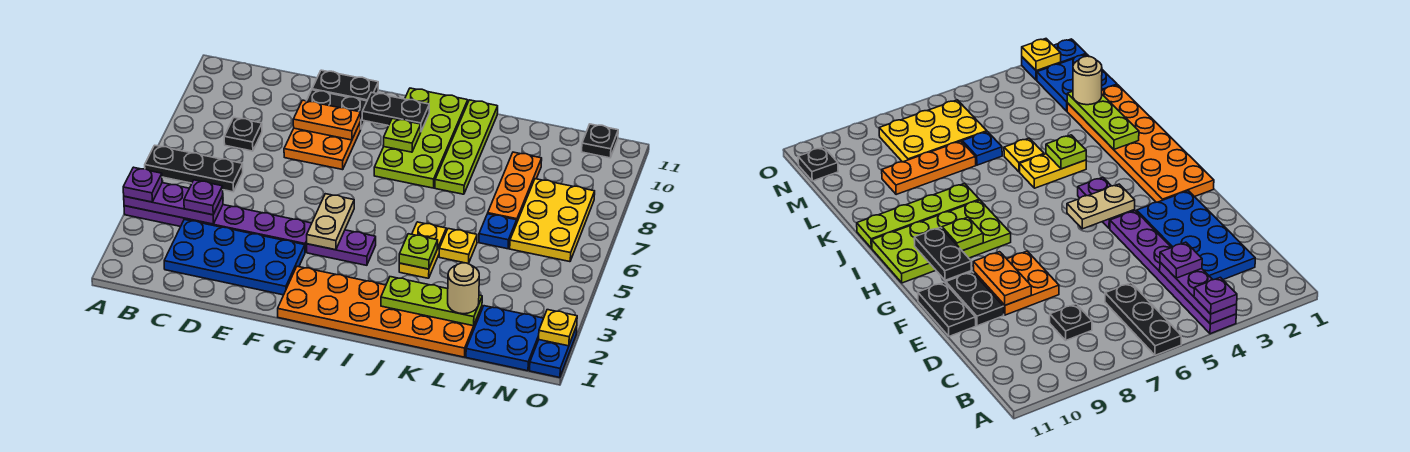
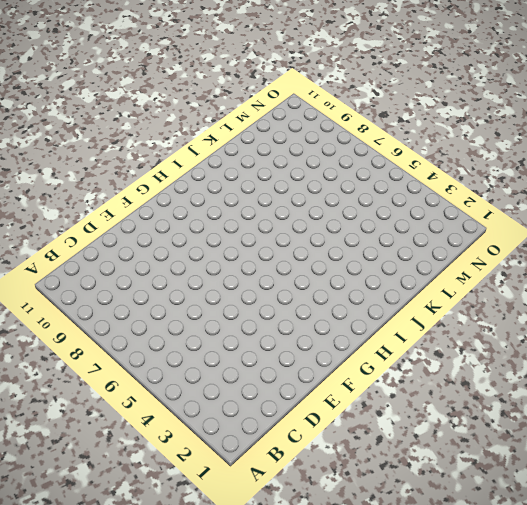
none -> purple plate A4:F4 level 1
none -> black plate A6:C6 level 1
none -> blue plate C2:F3 level 1
none -> black plate C8 level 1

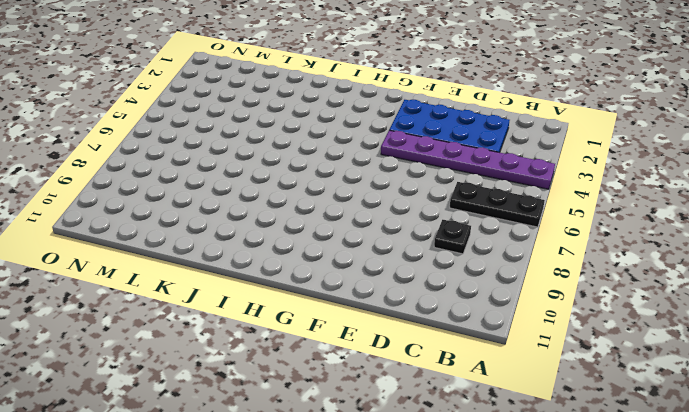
none -> orange plate E8:F9 level 1
none -> black plate E10:F10 level 1
none -> black plate E11:F11 level 1
none -> orange plate G1:L2 level 1

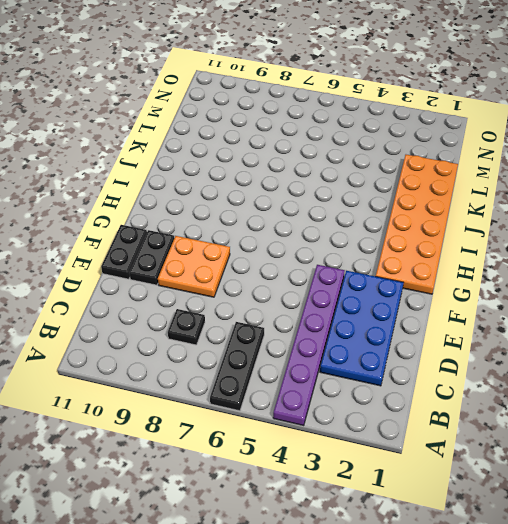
none -> purple plate G4:H4 level 1
none -> lime plate H8:I11 level 1
none -> yellow plate J4:J5 level 1
none -> lime plate J8:J11 level 1

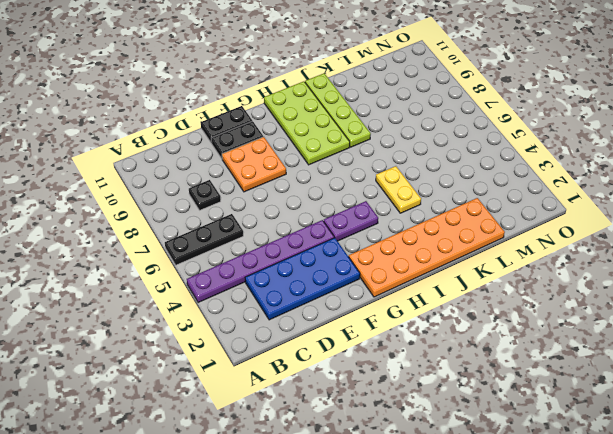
none -> yellow plate K5 level 1
none -> blue plate L6 level 1
none -> orange plate L7:L9 level 1
none -> blue plate M1:N2 level 1

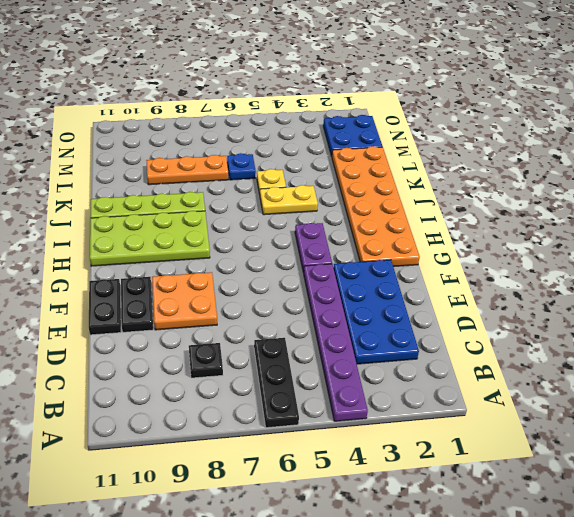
none -> yellow plate M6:N8 level 1
none -> black plate N11 level 1
none -> blue plate O1:O2 level 1
none -> purple plate A4:C4 level 2

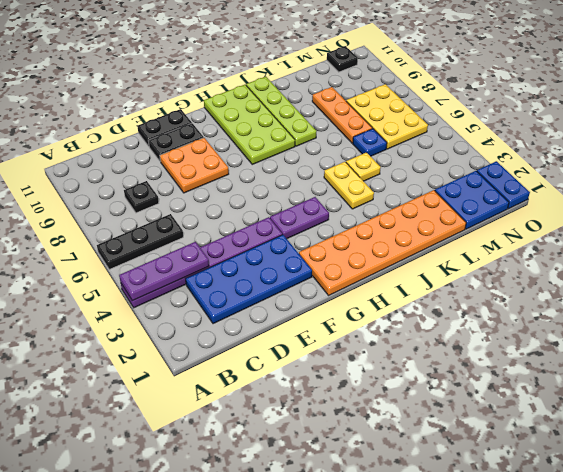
none -> orange plate E9:F9 level 2
none -> tan plate G4:G5 level 2
none -> black plate G10:H10 level 2
none -> lime plate H9 level 2

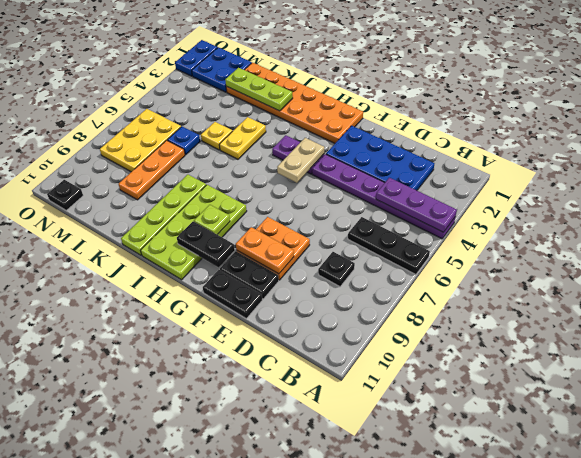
none -> lime plate J4 level 2
none -> yellow plate O2 level 2
none -> purple plate A4 level 3
none -> purple plate C4 level 3

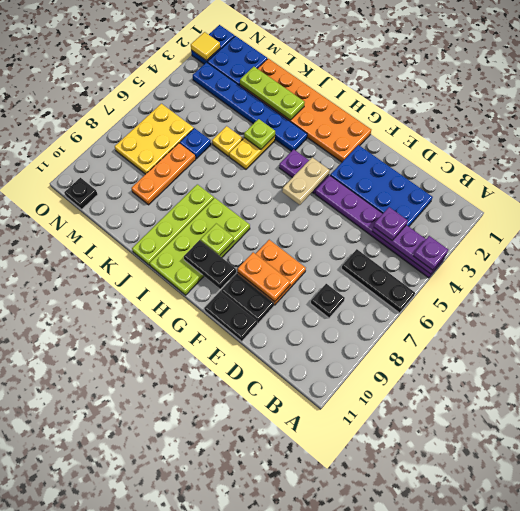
blue plate I3:N3 level 1 -> none
yellow tile O2 level 2 -> yellow plate O2 level 2
none -> tan round brick L2 level 3

